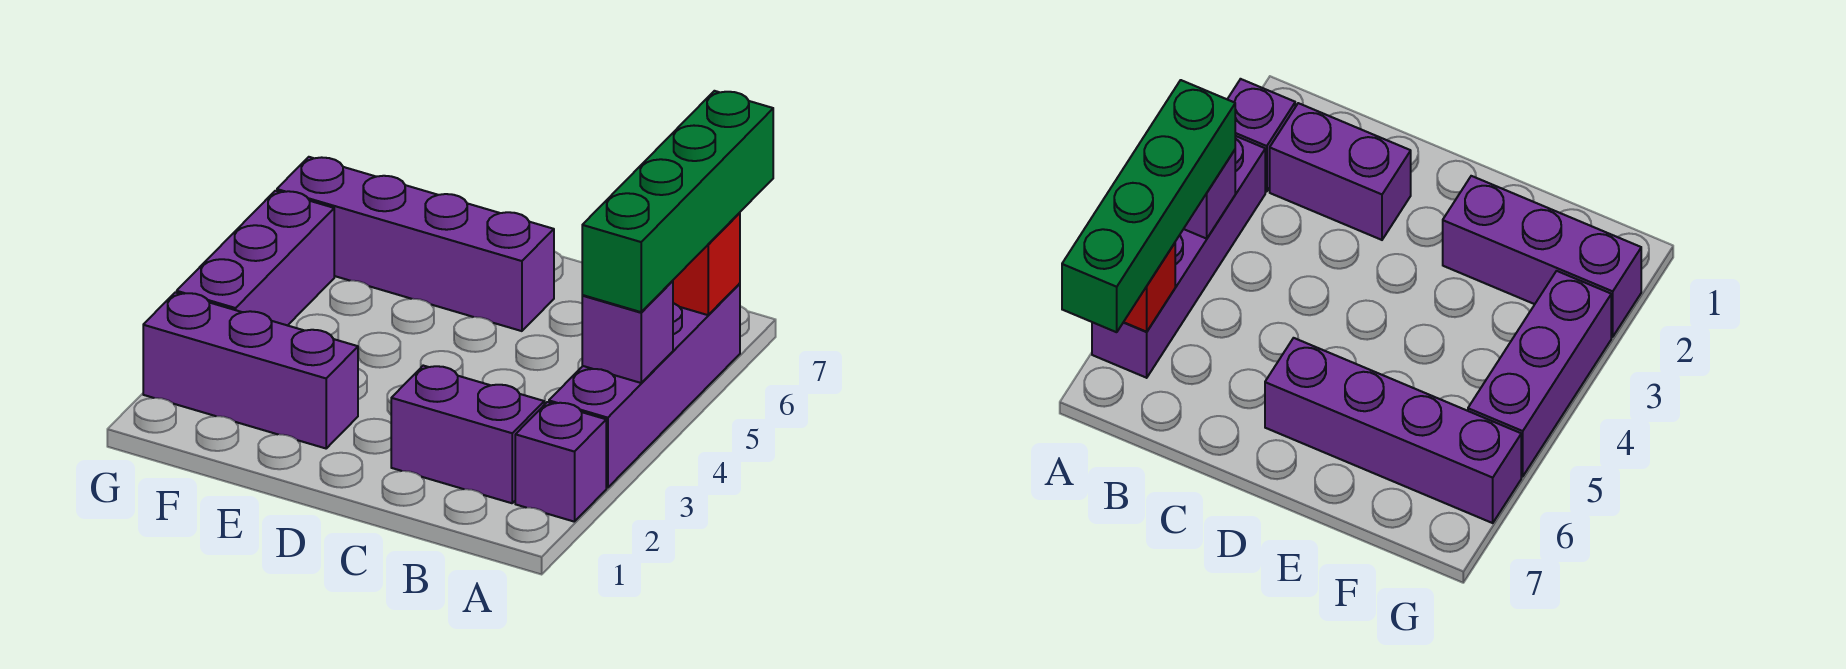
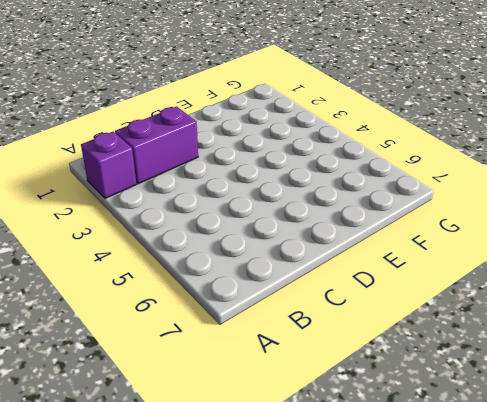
none -> purple brick A3:A6 level 1
none -> purple brick D6:G6 level 1

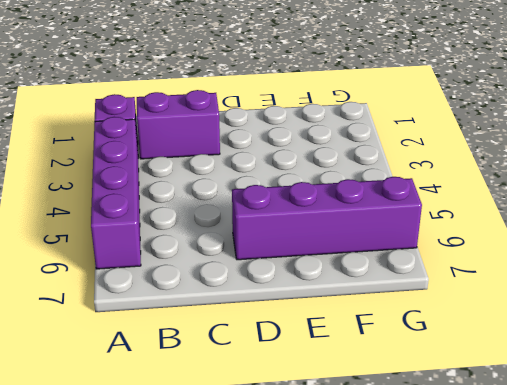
none -> purple brick E2:G2 level 1
none -> purple brick G3:G5 level 1

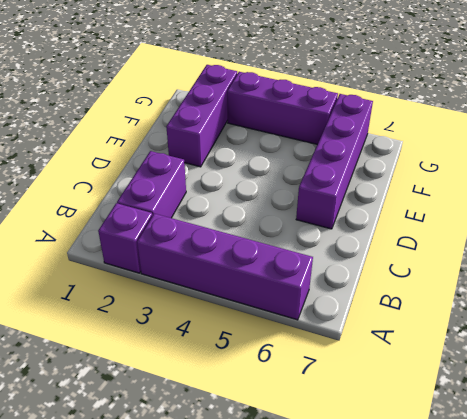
none -> purple brick A4 level 2
none -> red brick A6 level 2

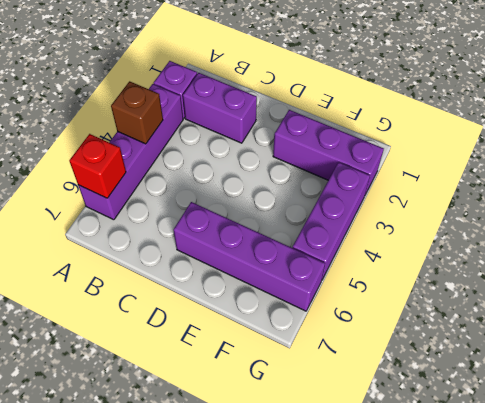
brown brick A4 level 2 -> purple brick A4 level 2
none -> green brick A4:A7 level 3

